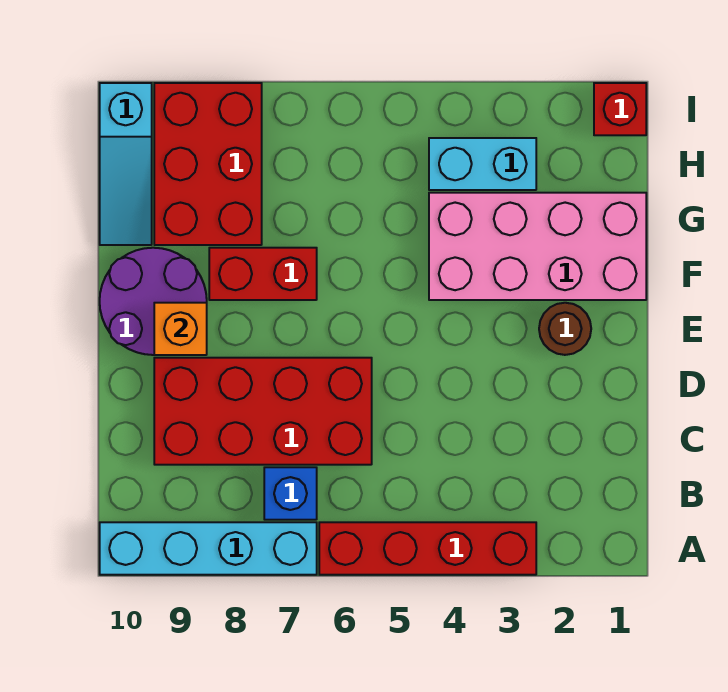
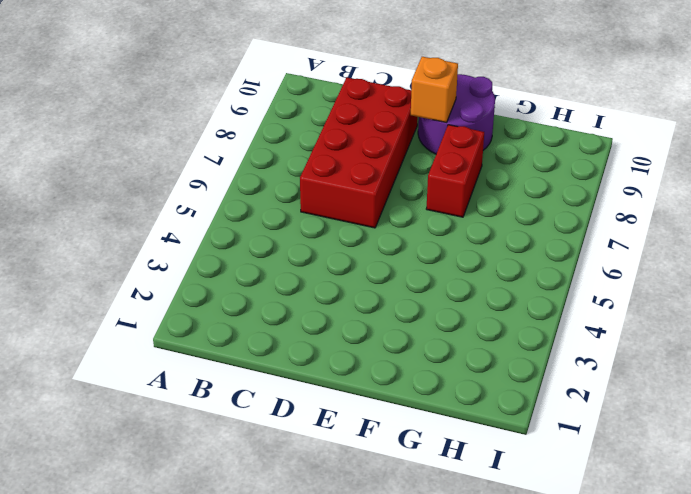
none -> red brick A3:A6 level 1
none -> cyan brick A7:A10 level 1
none -> blue brick B7 level 1

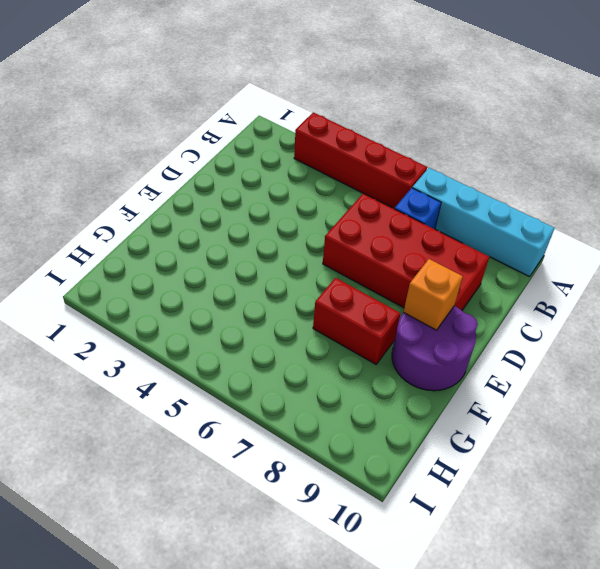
none -> brown round brick E2 level 1
none -> pink brick F1:G4 level 1
none -> red brick G8:I9 level 1

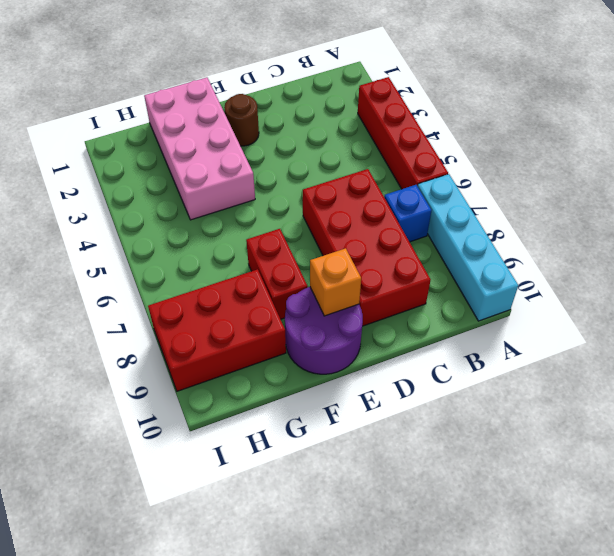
none -> cyan slope G10:I10 level 1 top I
none -> cyan brick H3:H4 level 1
none -> red brick I1 level 1

